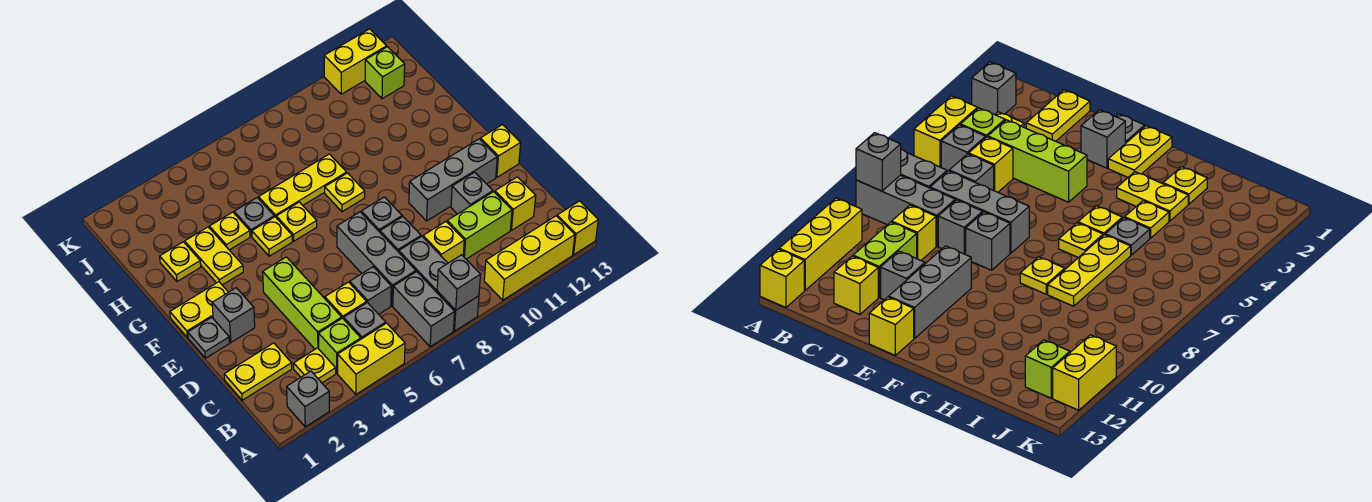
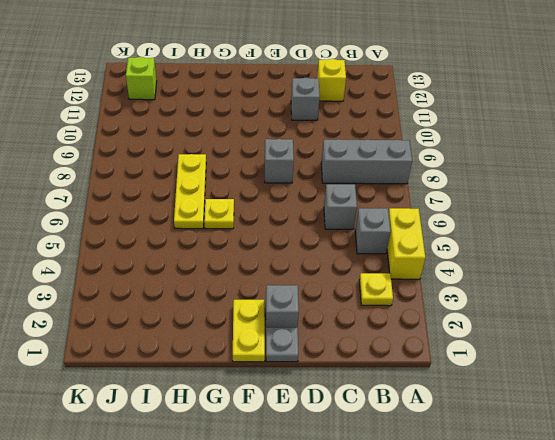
none -> grey brick A2 level 1
none -> grey brick A7:B7 level 1
none -> yellow brick A10:A12 level 1
none -> yellow brick A13 level 1

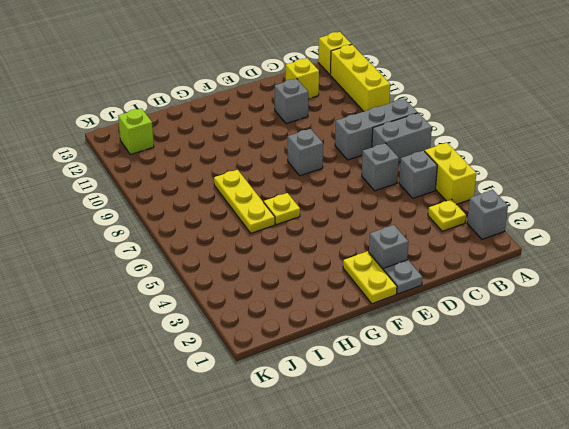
none -> lime brick B4 level 1
none -> yellow plate C1:C2 level 1
none -> lime brick C4:E4 level 1
none -> yellow brick C5 level 1

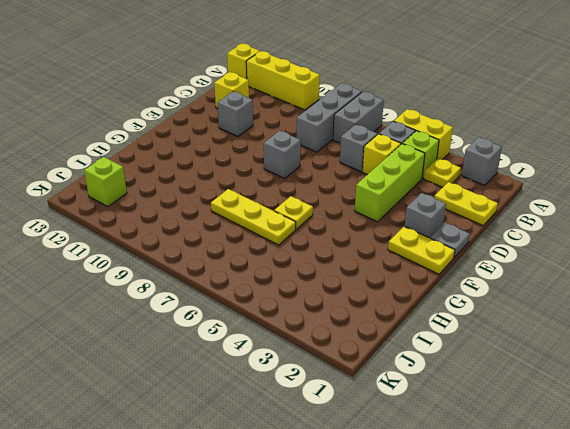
none -> grey brick C7:E7 level 1
none -> yellow brick C9 level 1
none -> lime brick C10:C11 level 1
none -> grey brick D8 level 1

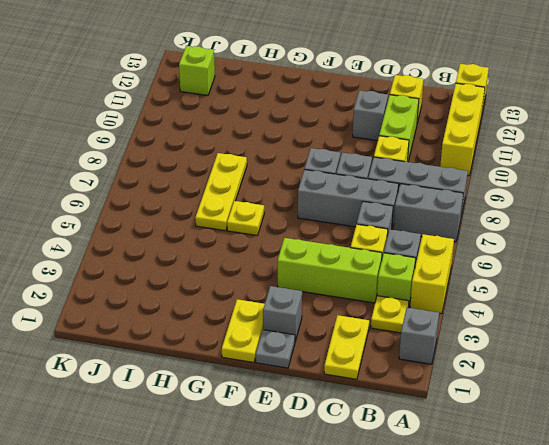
none -> grey brick E10:E12 level 1
none -> yellow brick E13 level 1
none -> yellow plate G3:H3 level 1
none -> yellow plate G5 level 1

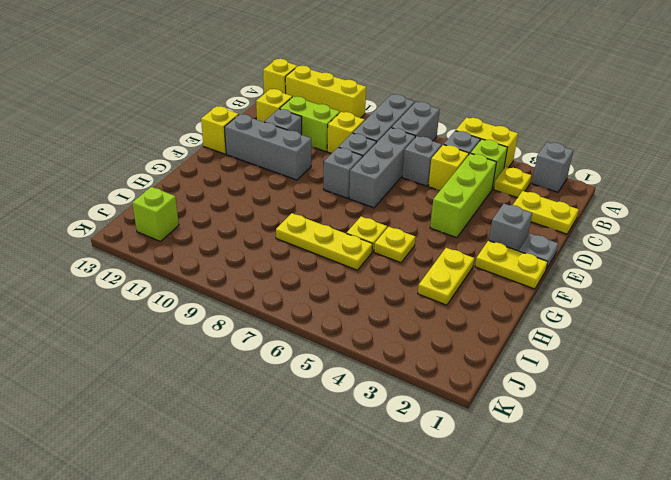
none -> yellow plate G8 level 1
none -> yellow plate H2 level 1
none -> yellow plate H4 level 1
none -> grey plate H5 level 1

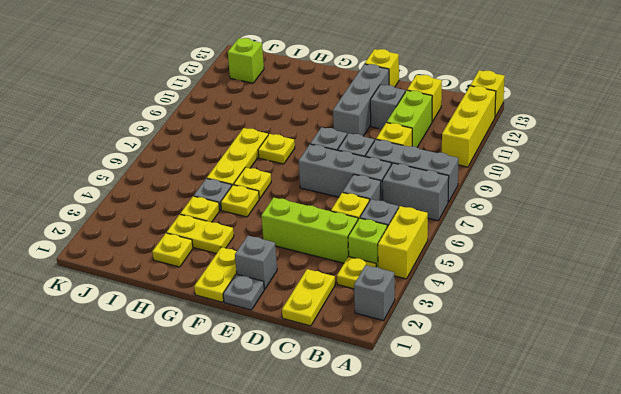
none -> yellow brick K11:K12 level 1
none -> grey brick A8 level 2

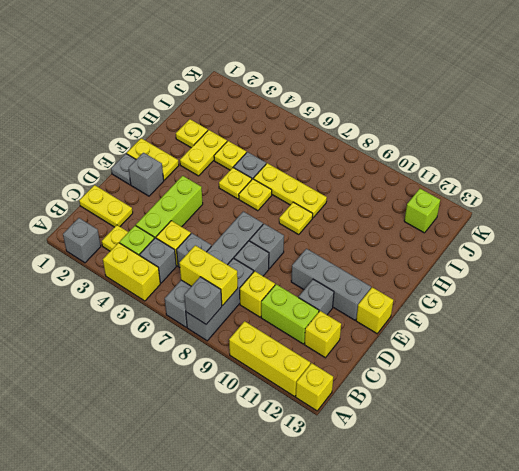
yellow brick B7:B8 level 2 -> yellow brick K11:K12 level 1

